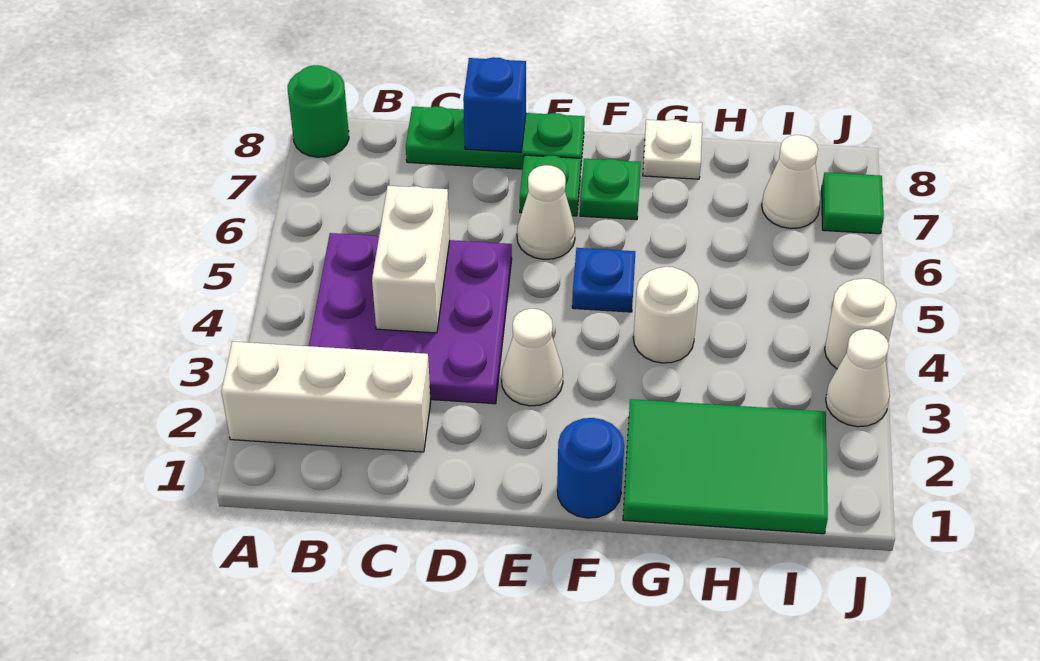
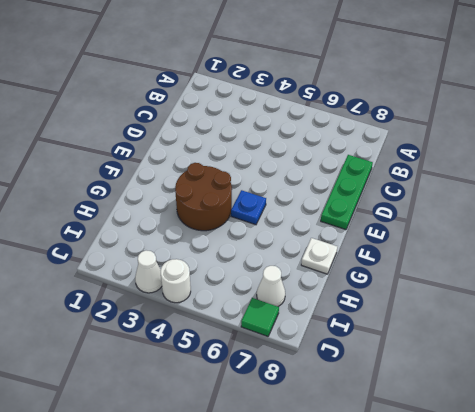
brown round brick F3:G4 level 1 -> white round brick G4 level 1
none -> white brick A2:C2 level 1
none -> green round brick A8 level 1
none -> purple plate B3:D5 level 1

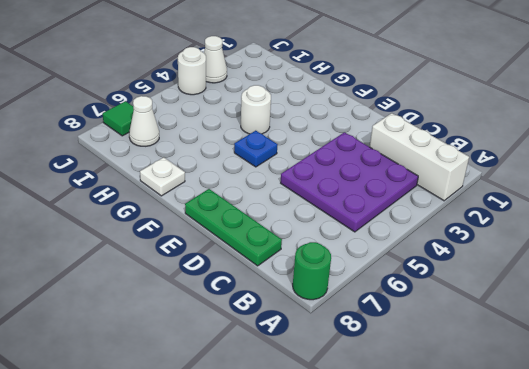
none -> white cone E3 level 1
none -> white cone E6 level 1
none -> green plate E7 level 1

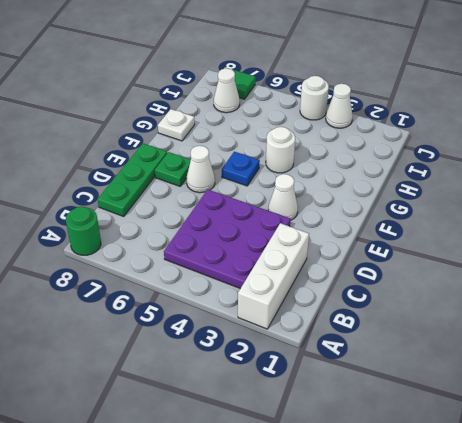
none -> blue round brick F1 level 1
none -> green plate F7 level 1
none -> green tile G1:I2 level 1

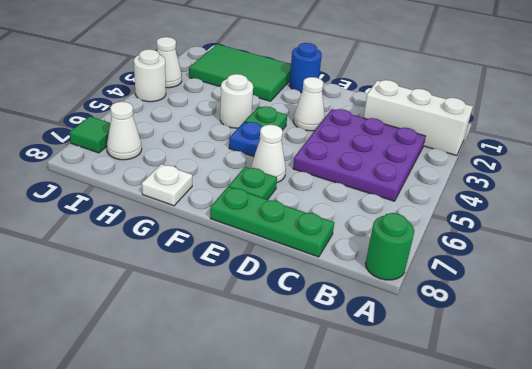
green plate F4 level 1 -> green plate F7 level 1
none -> white brick C4:C5 level 2
none -> blue brick D8 level 2

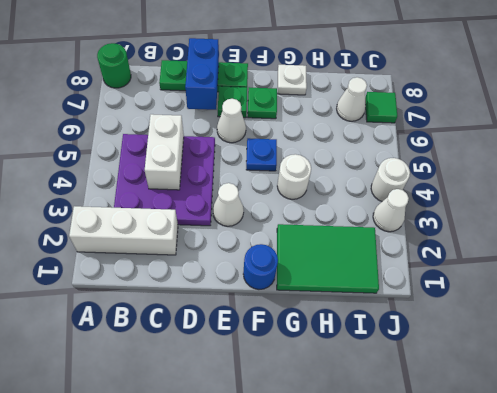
blue brick D7:D8 level 2 -> blue brick D8 level 2

